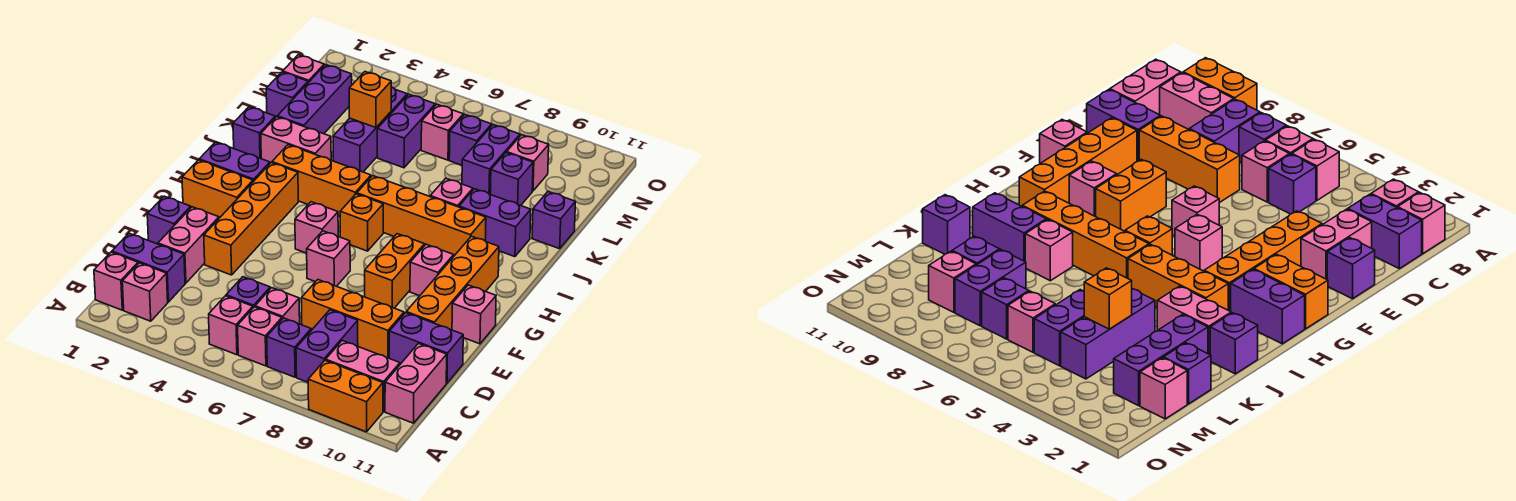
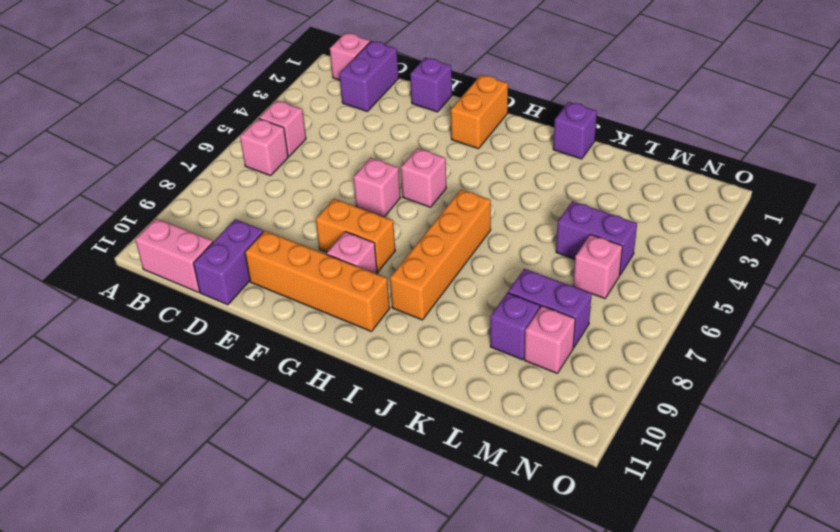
none -> orange brick A9:A10 level 1
none -> pink brick B2 level 1
none -> purple brick B7 level 1
none -> purple brick B8:C8 level 1

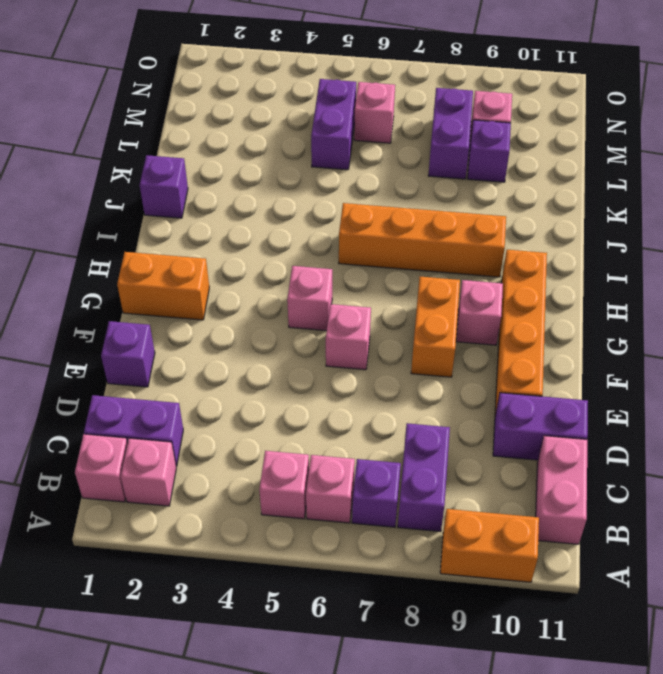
none -> pink brick B9:B10 level 1
none -> purple brick C5 level 1
none -> pink brick C6 level 1
none -> pink brick D2:E2 level 1

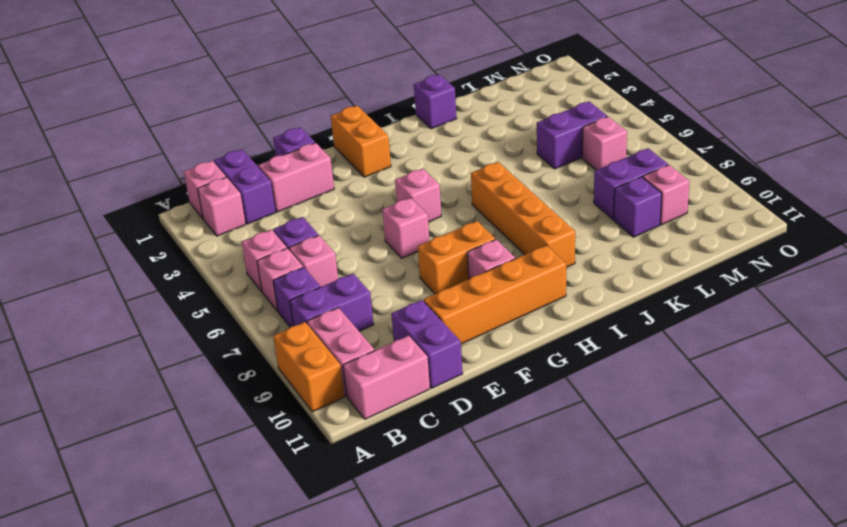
none -> orange brick D7:D9 level 1
none -> orange brick E3:H3 level 1
none -> pink brick F11 level 1
none -> purple brick H1:H2 level 1

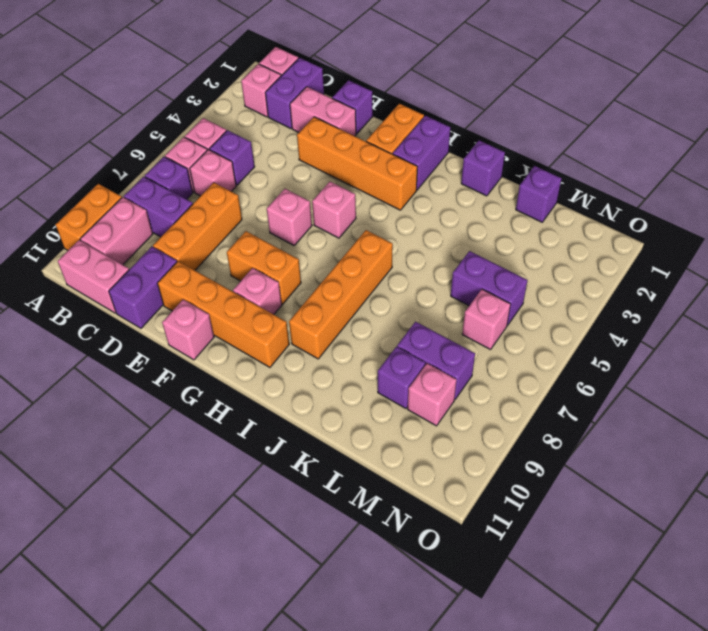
none -> orange brick H6 level 1
none -> orange brick I3:I5 level 1
none -> pink brick J2:J3 level 1
none -> pink brick J8 level 1

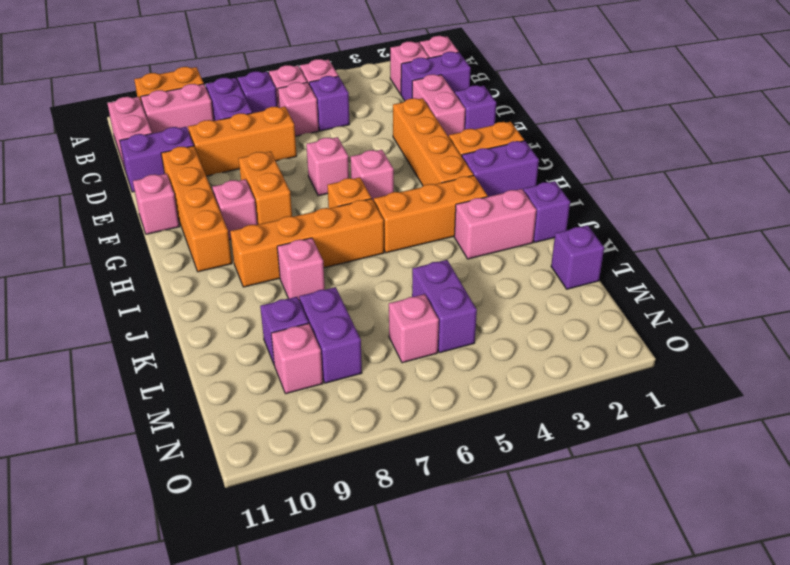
none -> purple brick J9:J10 level 1
none -> purple brick K2:M2 level 1
none -> purple brick K4:M4 level 1
none -> purple brick K11 level 1

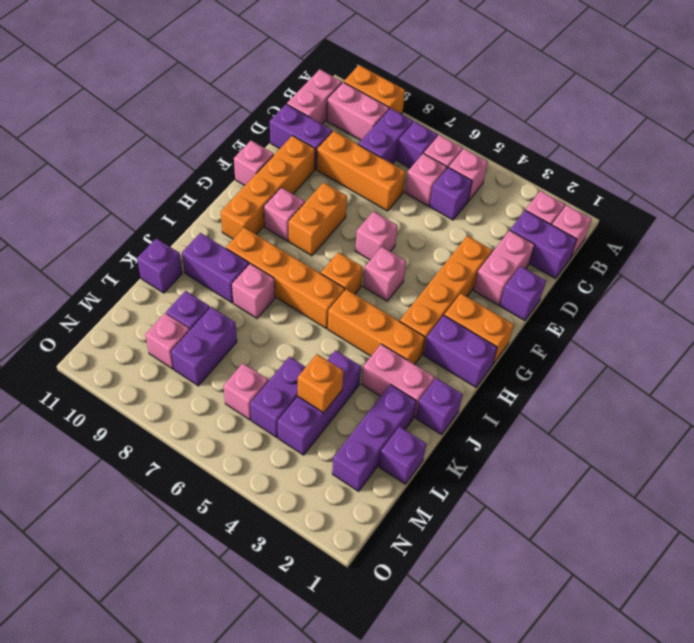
none -> pink brick M1 level 1
none -> purple brick M7 level 1

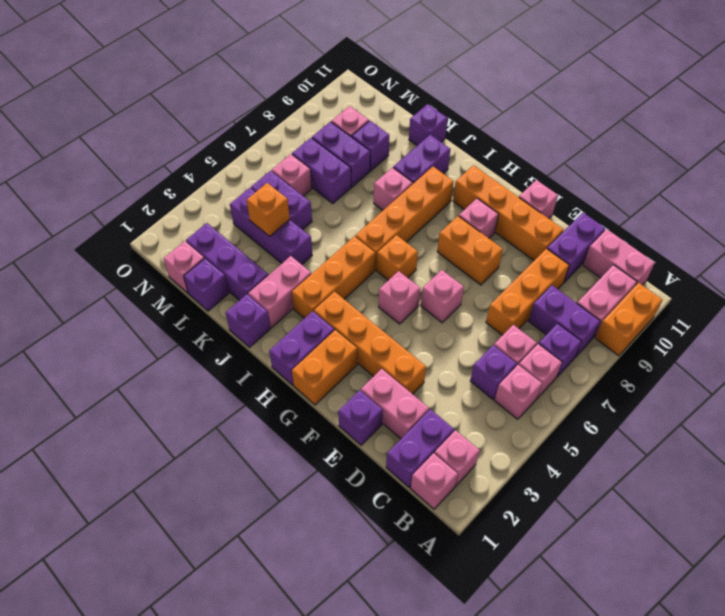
purple brick L7:M7 level 1 -> purple brick M7 level 1

